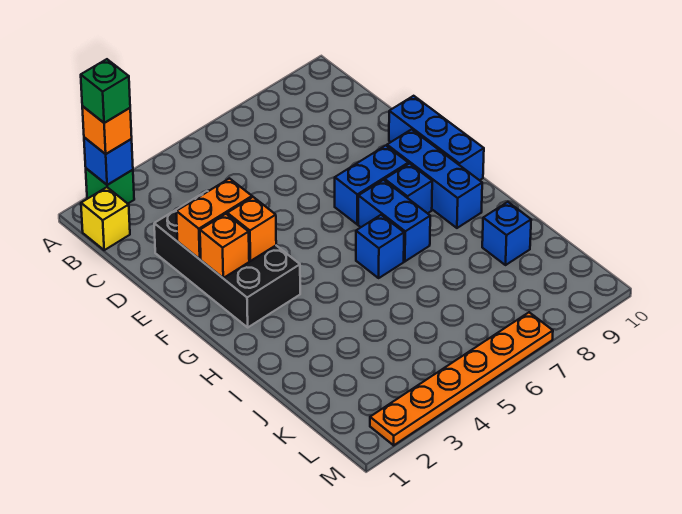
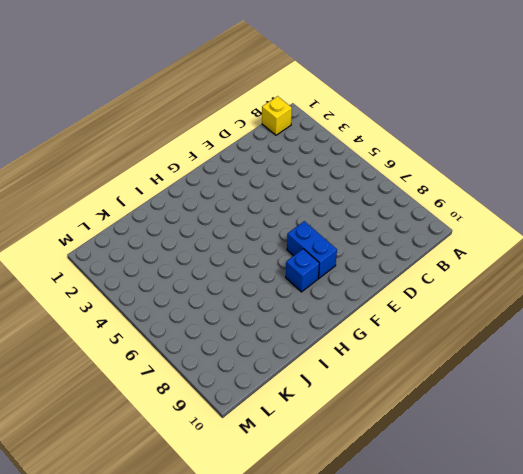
none -> green brick A2 level 1
none -> black brick D2:G3 level 1
none -> blue brick E10:G10 level 1

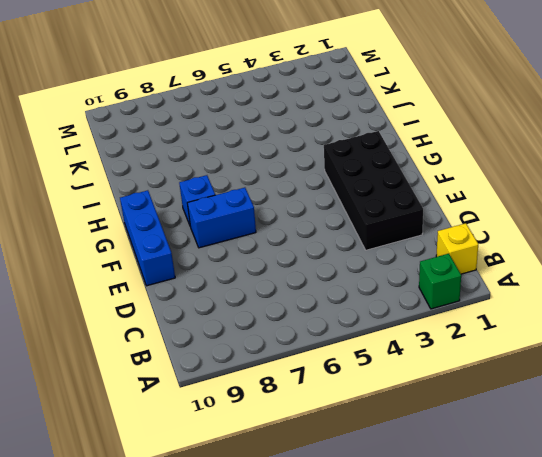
none -> blue brick F9:H9 level 1
none -> blue brick G7:H7 level 1
none -> blue brick H6 level 1

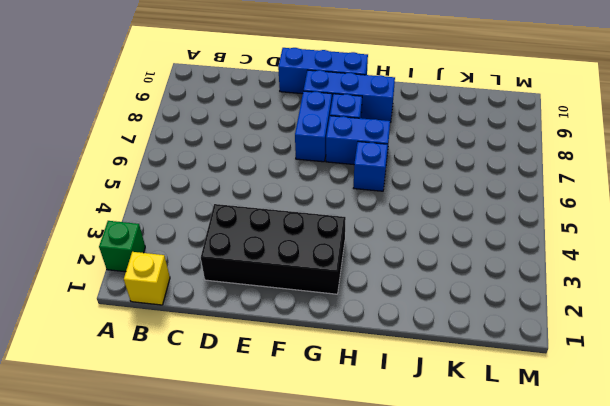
none -> blue brick J9 level 1
none -> orange plate M2:M7 level 1
none -> blue brick A2 level 2

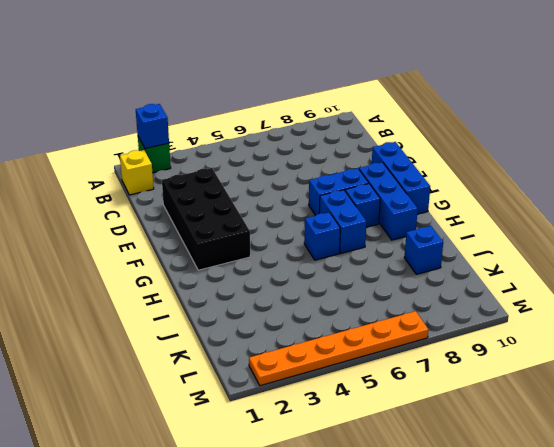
none -> orange brick E2:E3 level 2
none -> orange brick F2 level 2
none -> orange brick F3 level 2

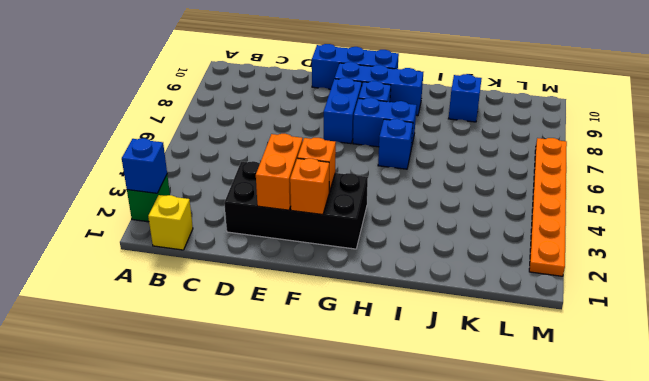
none -> orange brick A2 level 3
none -> green brick A2 level 4

